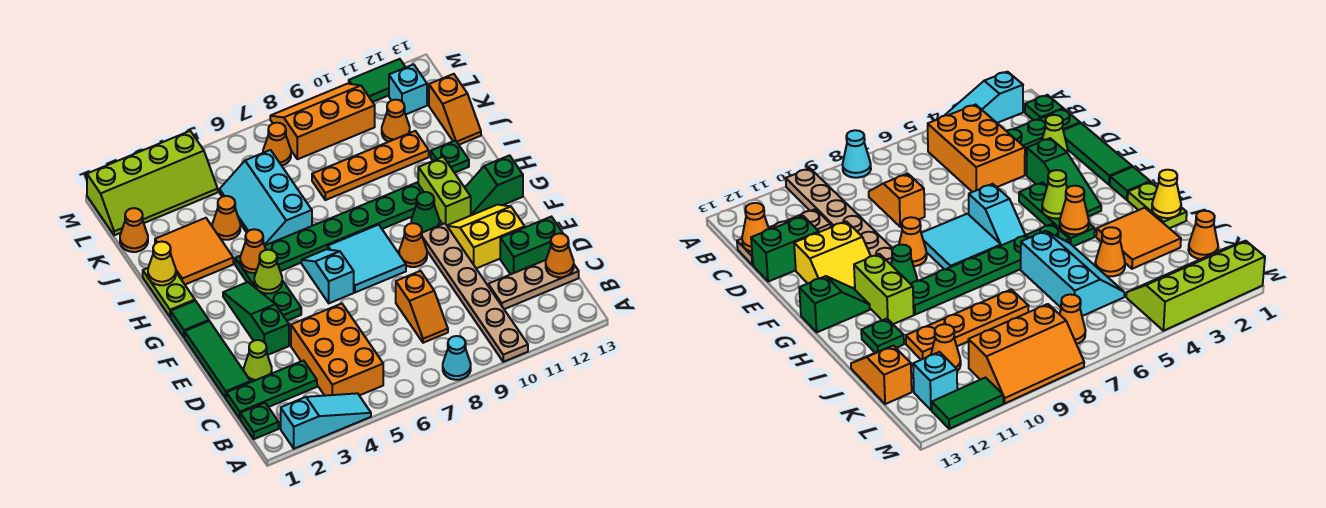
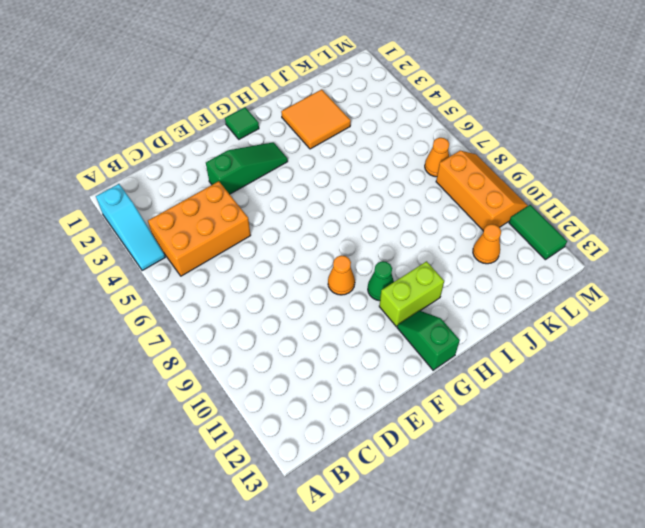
none -> cyan cone A8 level 1
none -> tan plate A10:F10 level 1
none -> green plate B1 level 1
none -> green plate C1:C3 level 1

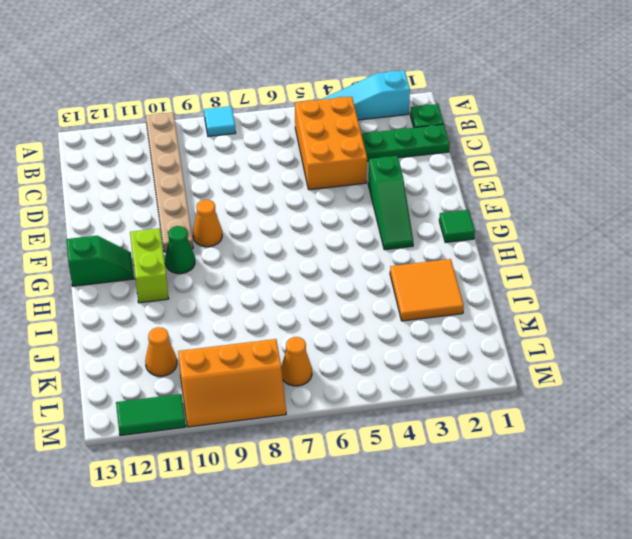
cyan tile A8 level 1 -> cyan cone A8 level 1
none -> orange slope C8:D8 level 1 top D
none -> tan plate C11:C13 level 1
none -> green tile D1:F1 level 1
none -> lime cone D2 level 1

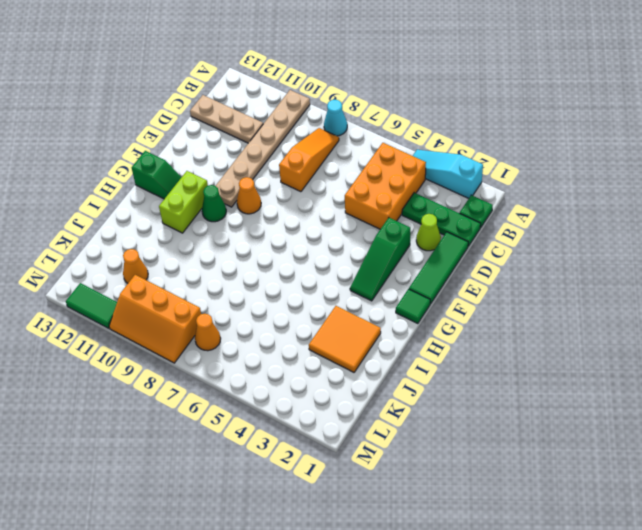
orange slope B8:D8 level 1 top D -> orange slope C8:D8 level 1 top D
none -> green brick D12:D13 level 1
none -> yellow slope E11:F12 level 1 top E
none -> green plate F4:H4 level 1
none -> cyan slope F6:G6 level 1 top F

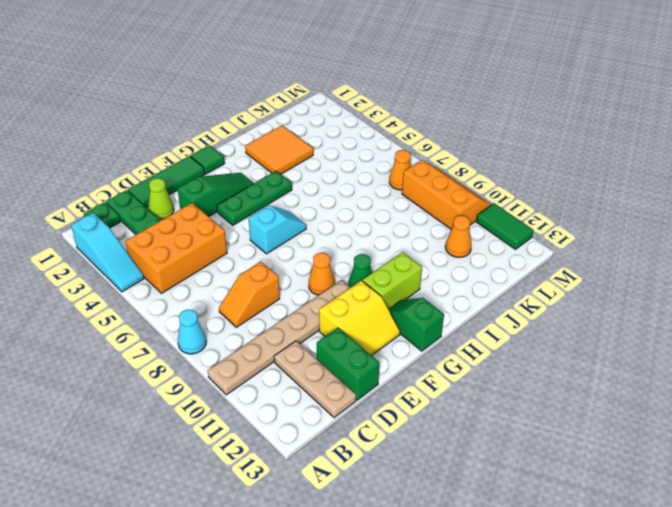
yellow slope E11:F12 level 1 top 11 -> yellow slope E11:F12 level 1 top E
none -> cyan tile F7:G8 level 1
none -> lime plate H1:I1 level 1
none -> green plate H5:H10 level 1
none -> cyan slope I5:K6 level 1 top 6

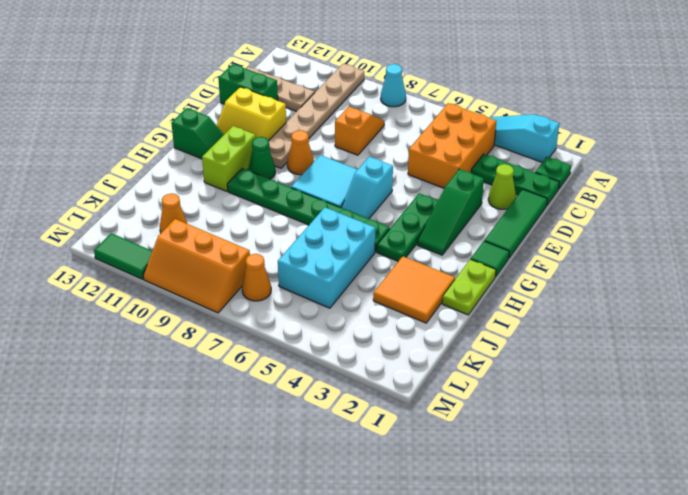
cyan brick I5:K6 level 1 -> cyan slope I5:K6 level 1 top 6
none -> green plate I12 level 1
none -> orange cone J4 level 1
none -> orange plate J8:J11 level 1
none -> orange slope J13:K13 level 1 top K

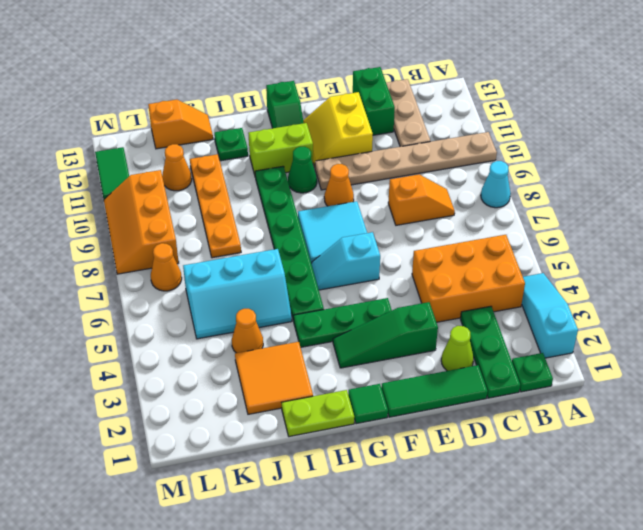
none -> orange cone K1 level 1
none -> lime slope L1:M4 level 1 top M
none -> cyan brick L12 level 1
none -> orange cone C13 level 2

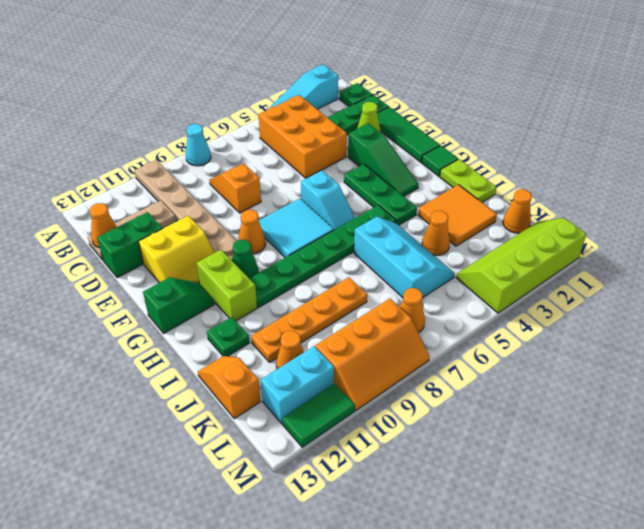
cyan brick L11:L12 level 1 -> cyan brick L12 level 1
none -> lime cone G4 level 2
none -> orange cone H4 level 2
none -> yellow cone I1 level 2

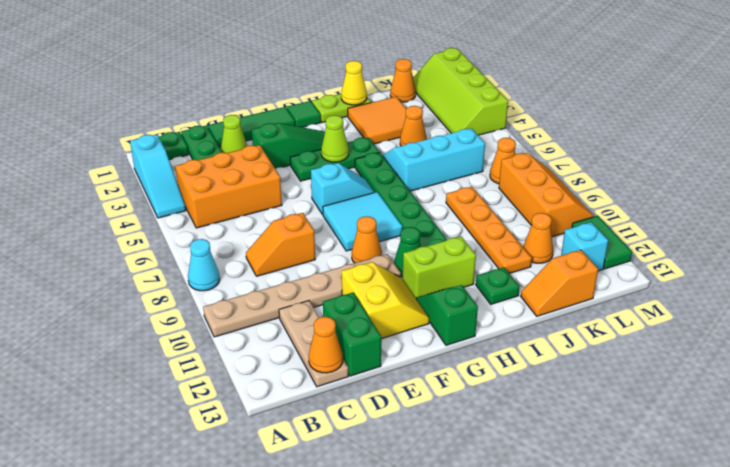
none -> orange cone H4 level 2

